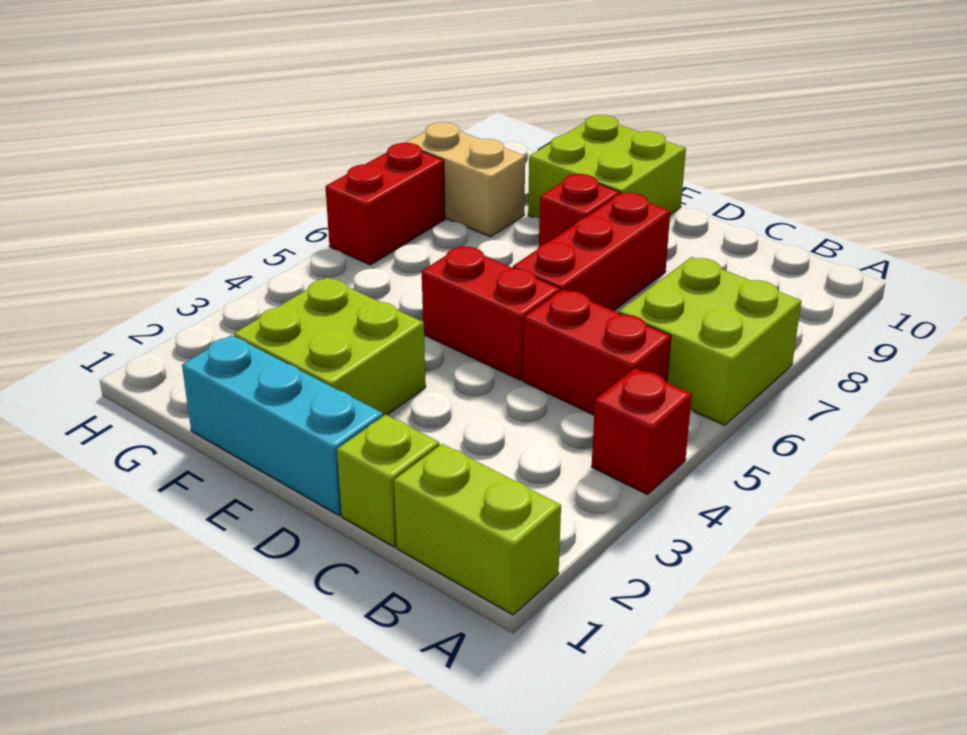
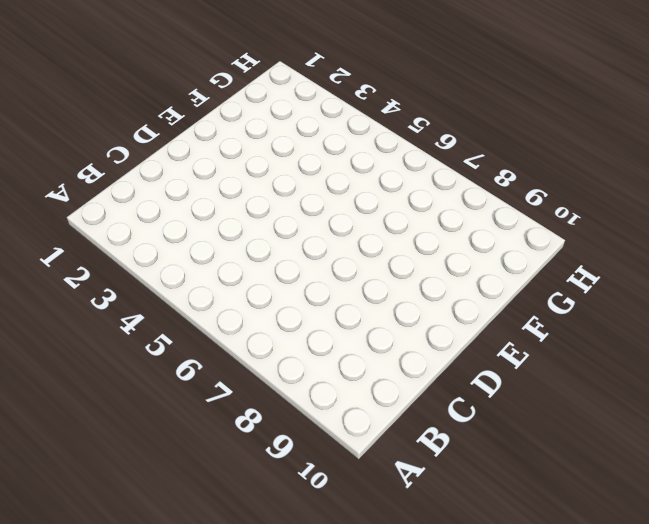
none -> lime brick A1:B1 level 1
none -> red brick A4 level 1
none -> lime brick A6:B7 level 1

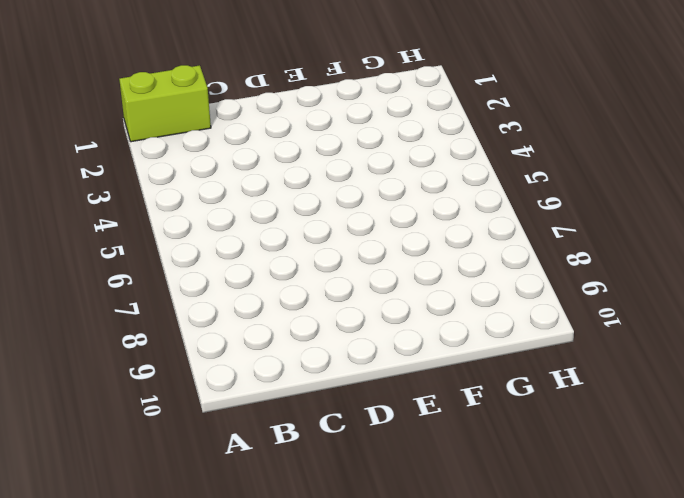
none -> red brick A4 level 1
none -> lime brick A6:B7 level 1
none -> red brick B5:C5 level 1

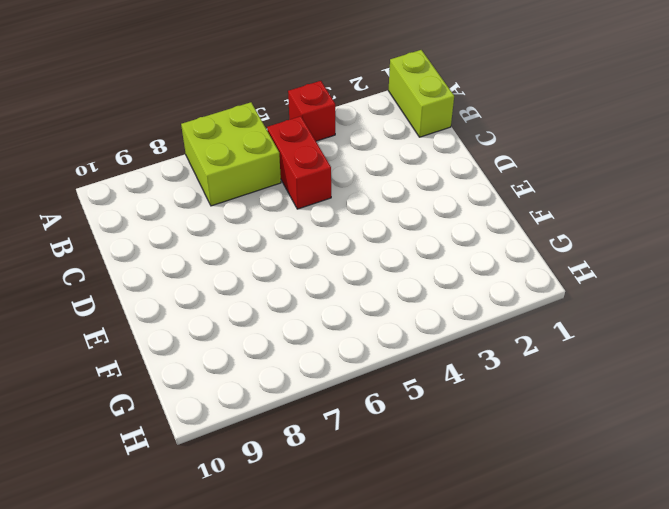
none -> lime brick C1 level 1
none -> cyan brick D1:F1 level 1
none -> red brick D5:E5 level 1

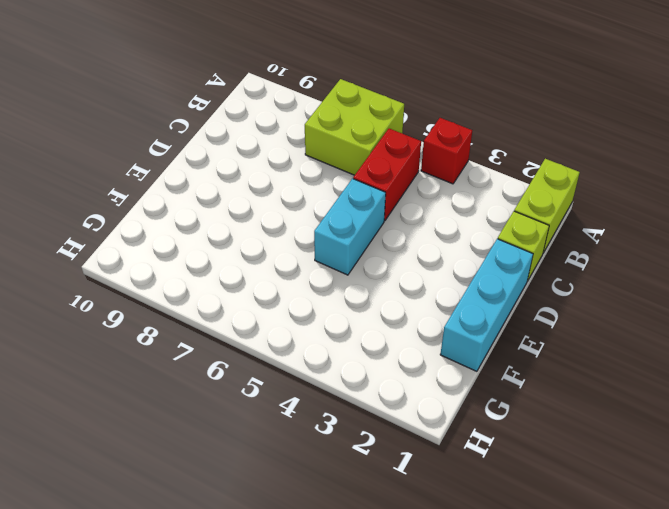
cyan brick D5:E5 level 1 -> red brick D5:E5 level 1
none -> red brick D6:D8 level 1
none -> lime brick E2:F3 level 1
none -> red brick E8 level 1

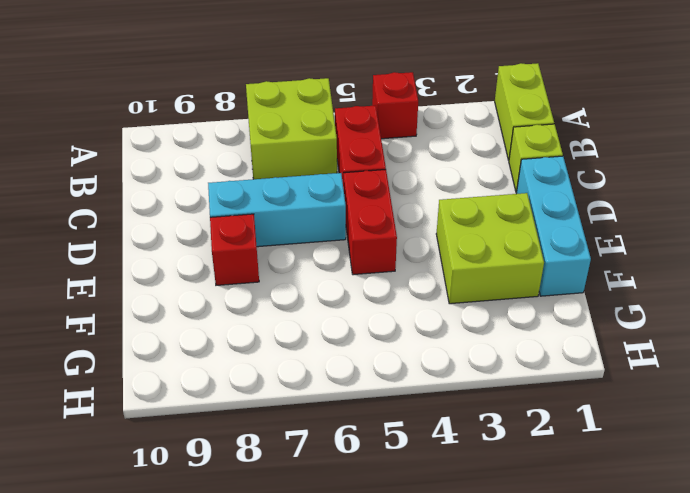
cyan brick D6:D8 level 1 -> red brick D6:D8 level 1
none -> lime brick E9:F10 level 1
none -> tan brick G8:H8 level 1
none -> red brick H6:H7 level 1

